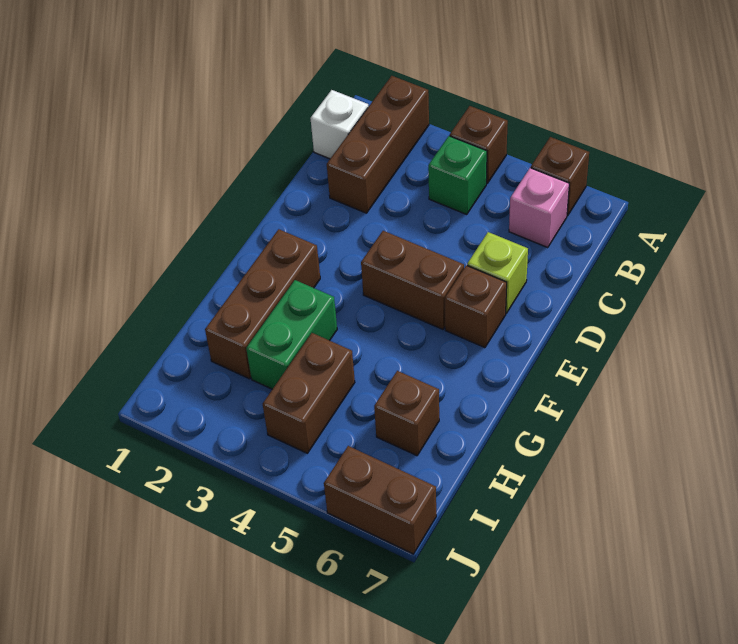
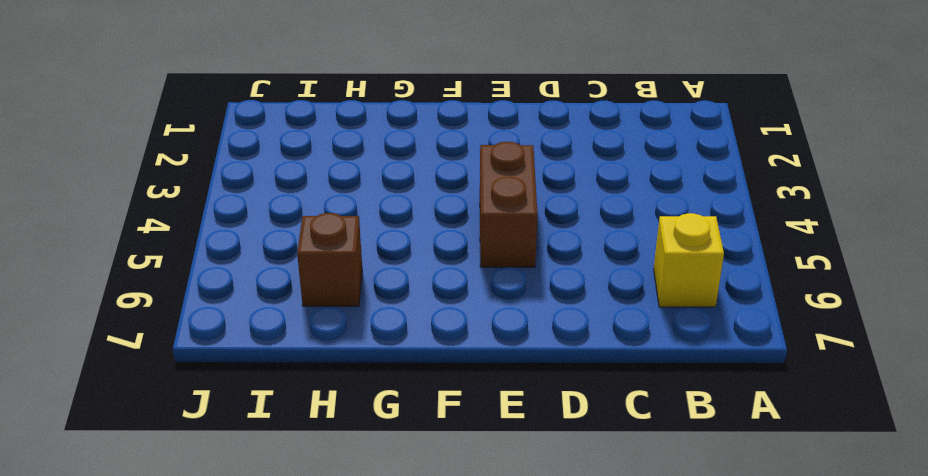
yellow brick B6 level 1 -> pink brick B6 level 1
none -> brown brick A2:C2 level 1
none -> brown brick A4 level 1
none -> brown brick A6 level 1

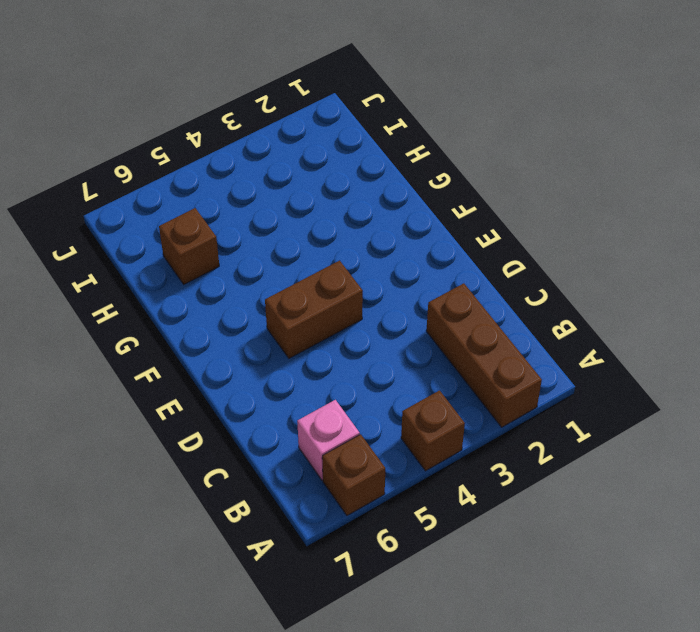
none -> white brick B1 level 1
none -> green brick B4 level 1
none -> lime brick D6 level 1

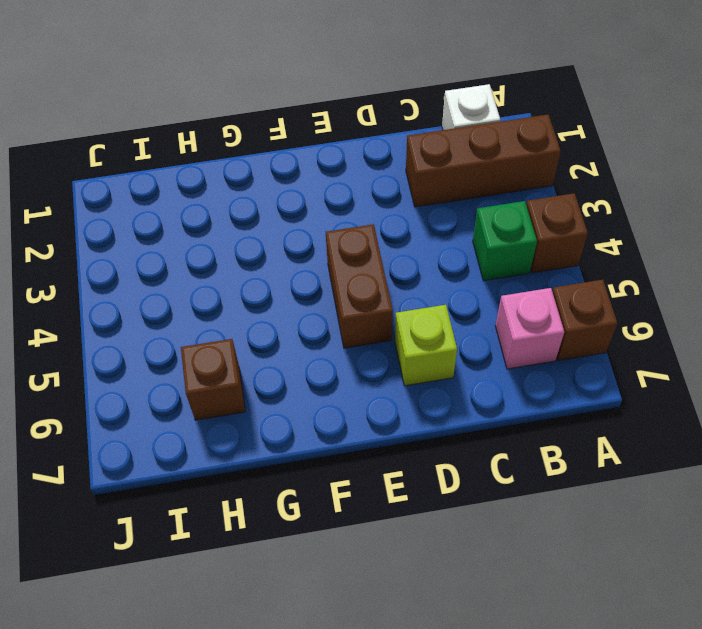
none -> brown brick E6 level 1
none -> brown brick F2:H2 level 1
none -> green brick G3:H3 level 1

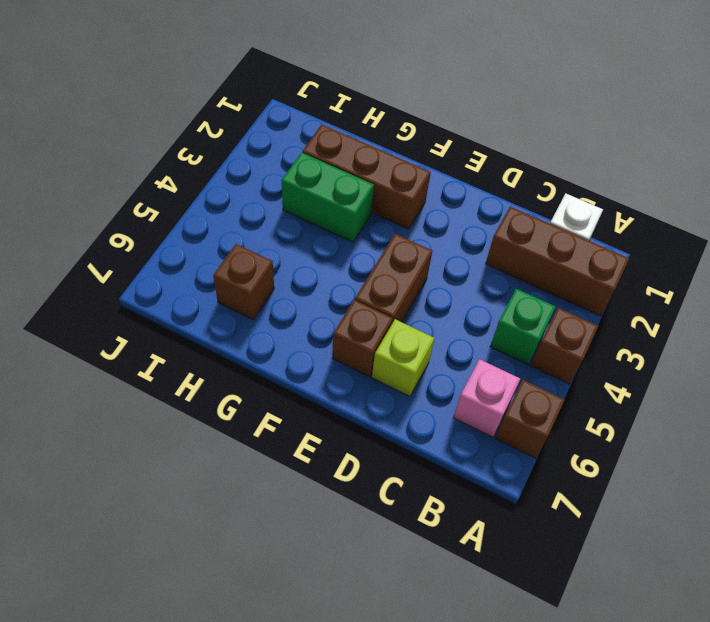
none -> brown brick H4:I4 level 1
none -> brown brick J6:J7 level 1

